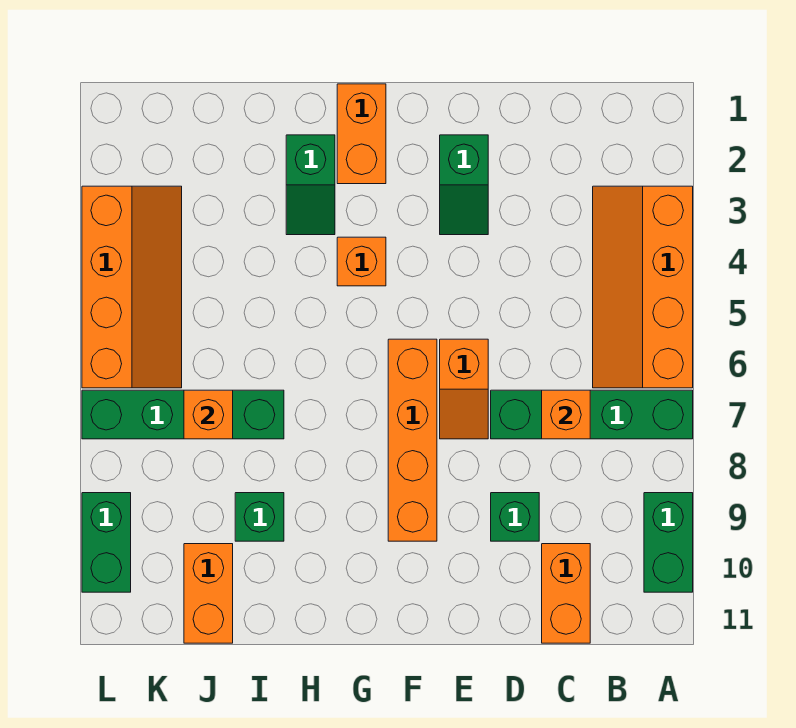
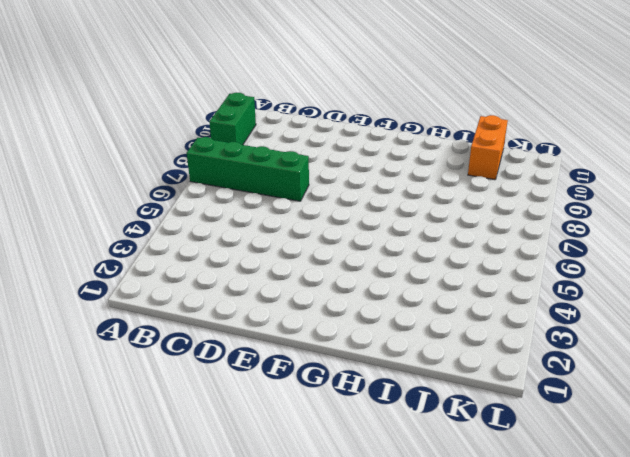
none -> orange slope A3:B6 level 1 top A
none -> orange brick C10:C11 level 1
none -> green brick D9 level 1

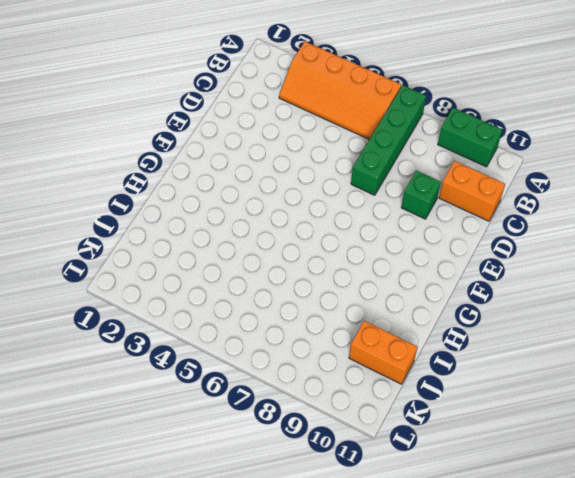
none -> green slope E2:E3 level 1 top 2
none -> orange slope E6:E7 level 1 top 6
none -> orange brick F6:F9 level 1

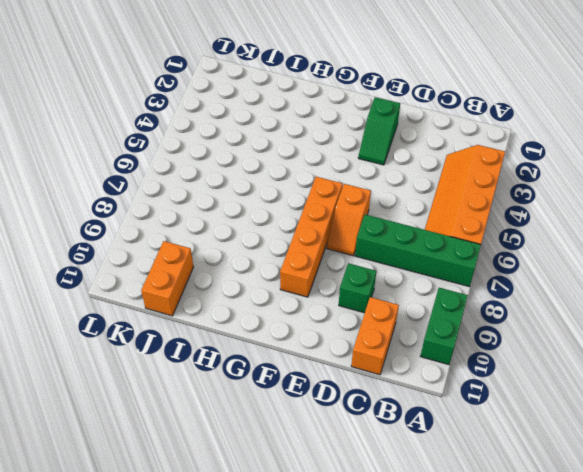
none -> orange brick G1:G2 level 1
none -> orange brick G4 level 1
none -> green slope H2:H3 level 1 top 2

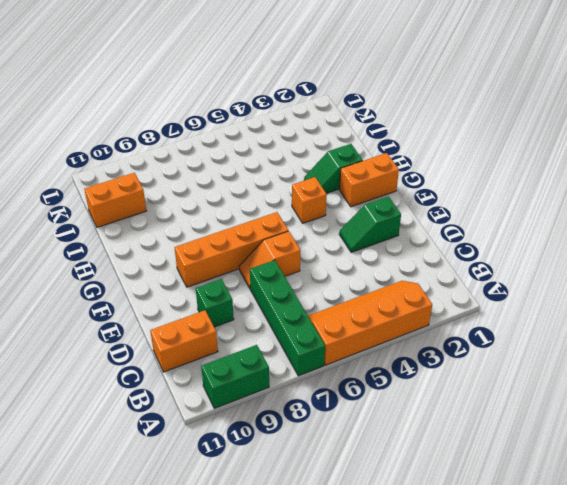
none -> green brick I7:L7 level 1
none -> green brick I9 level 1
none -> orange slope K3:L6 level 1 top L

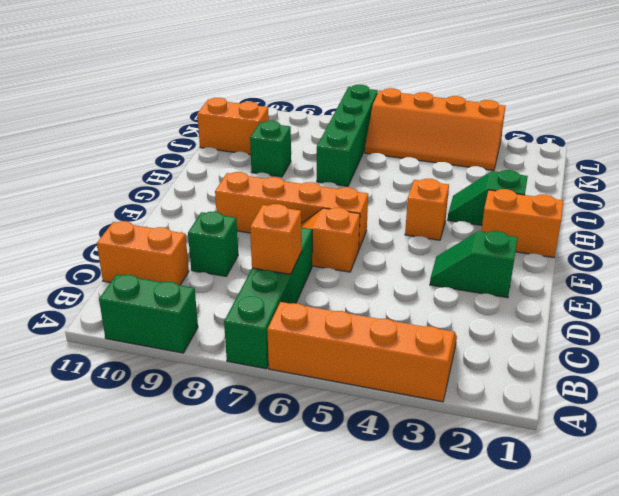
none -> green brick L9:L10 level 1
none -> orange brick J7 level 2

